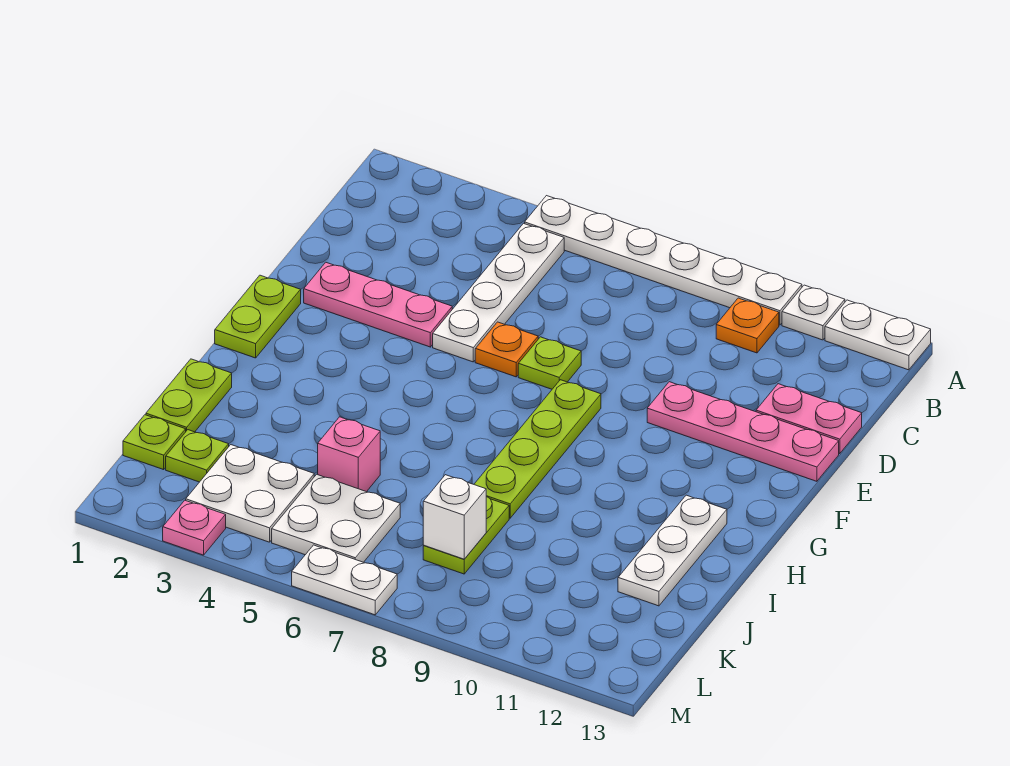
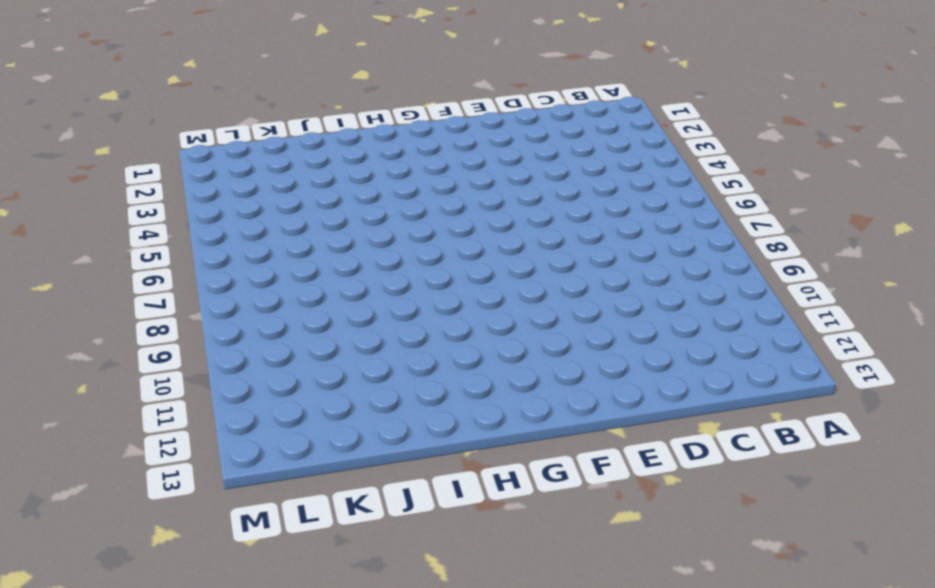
none -> white plate A5:A10 level 1
none -> white plate A11 level 1
none -> white plate A12:A13 level 1

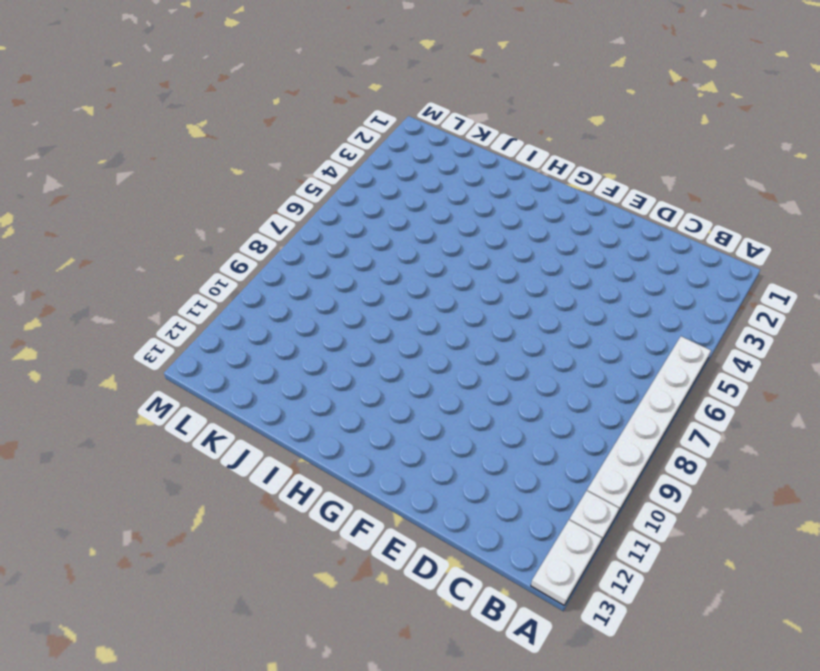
none -> white plate B5:E5 level 1
none -> orange plate B10 level 1
none -> pink plate D12:D13 level 1

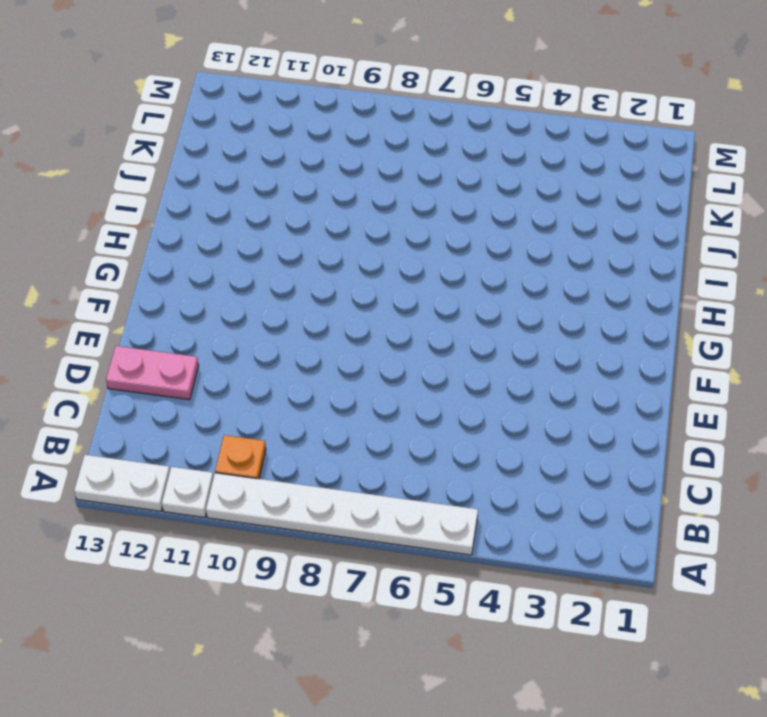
none -> white plate B5:E5 level 1
none -> pink plate E2:E4 level 1
none -> orange plate E6 level 1

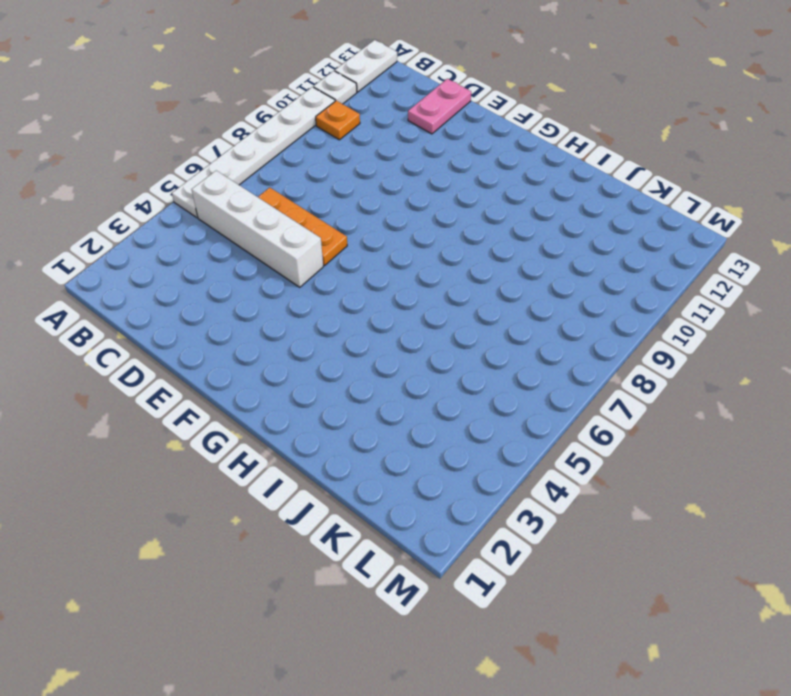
white brick B5:E5 level 1 -> white plate B5:E5 level 1
orange plate C6:E6 level 1 -> orange plate E6 level 1
none -> pink plate E2:E4 level 1
none -> lime plate E7 level 1
none -> pink plate E10:E13 level 1

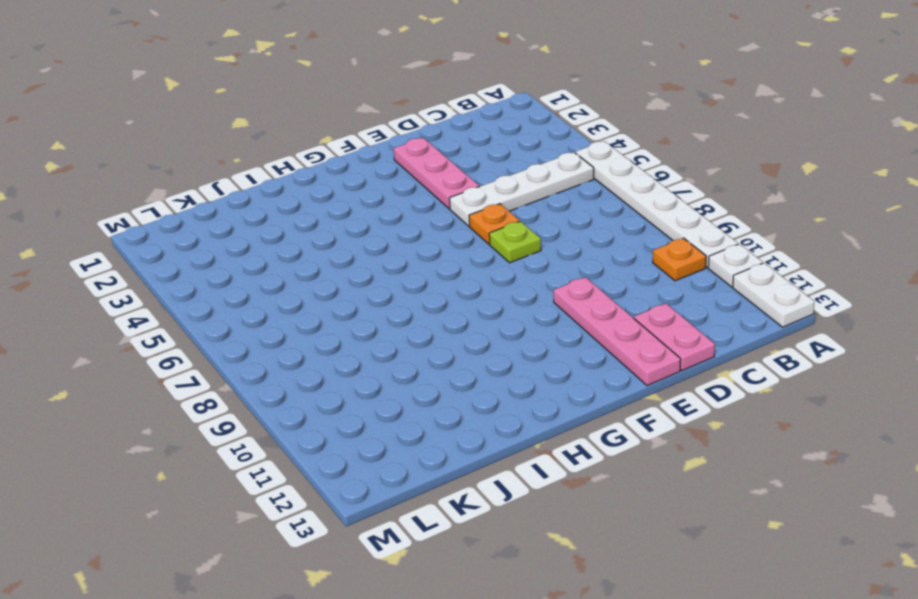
none -> lime plate F1:G1 level 1
none -> lime plate F8:I8 level 1
none -> white plate H12:J12 level 1

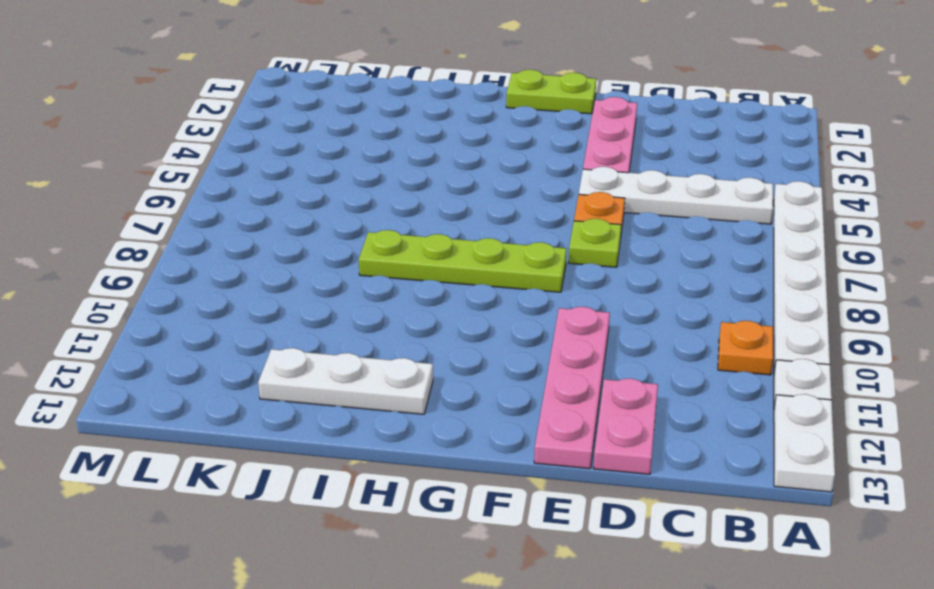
none -> lime plate I1:J1 level 1
none -> pink brick J5 level 1
none -> lime plate J8:K8 level 1

